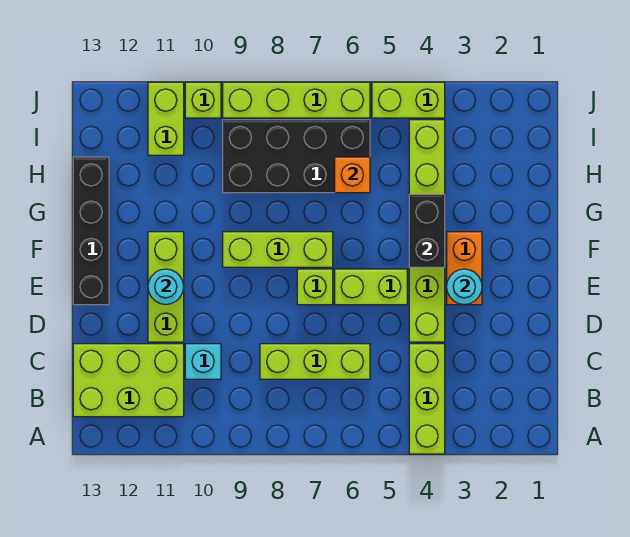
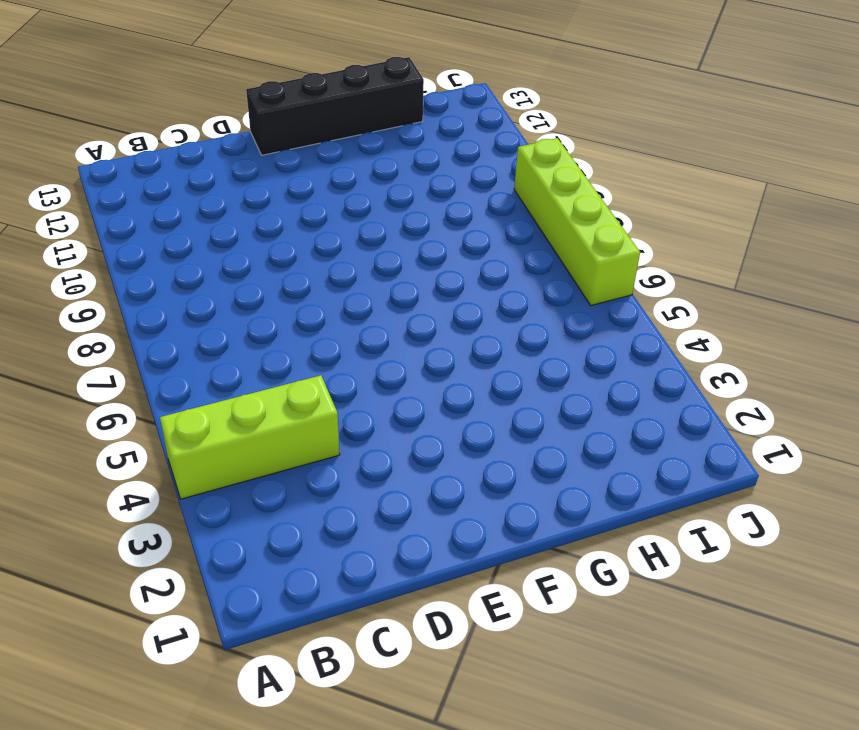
none -> lime brick B11:C13 level 1
none -> lime brick C6:C8 level 1
none -> cyan brick C10 level 1

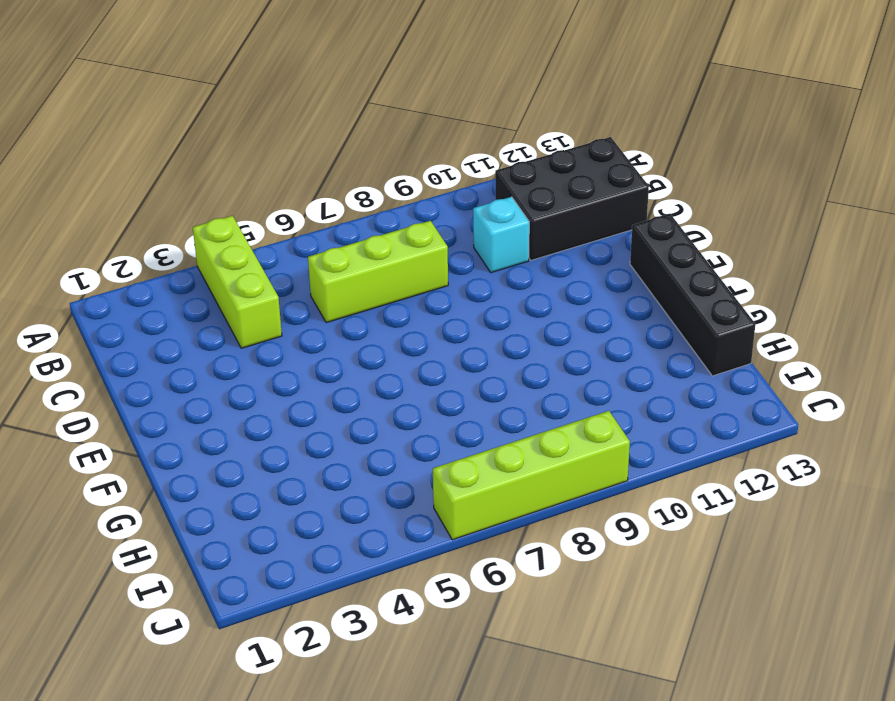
black brick B11:C13 level 1 -> lime brick B11:C13 level 1
none -> lime brick D4:I4 level 1
none -> lime brick D11:F11 level 1
none -> orange brick E3:F3 level 1

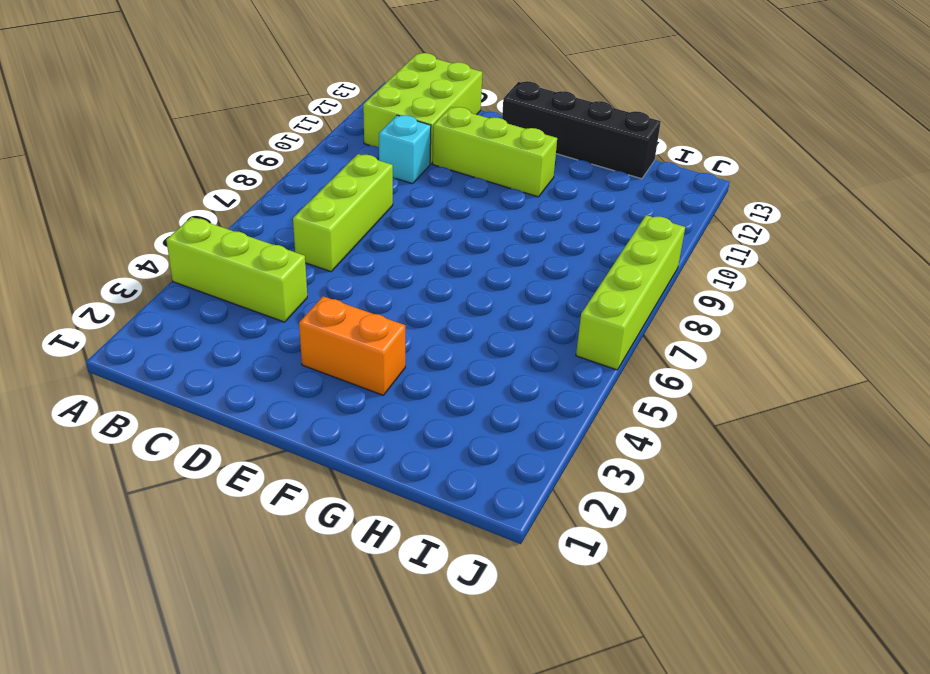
none -> lime brick D4:I4 level 1
none -> lime brick E5:E6 level 1
none -> lime brick E7 level 1

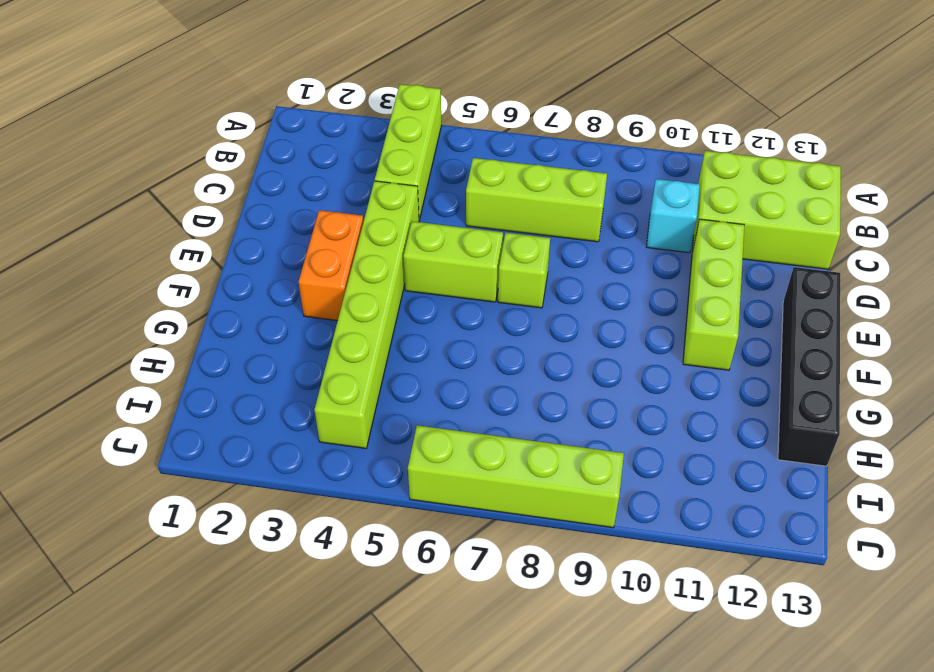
none -> lime brick F7:F9 level 1
none -> black brick H6:I9 level 1
none -> lime brick I11:J11 level 1

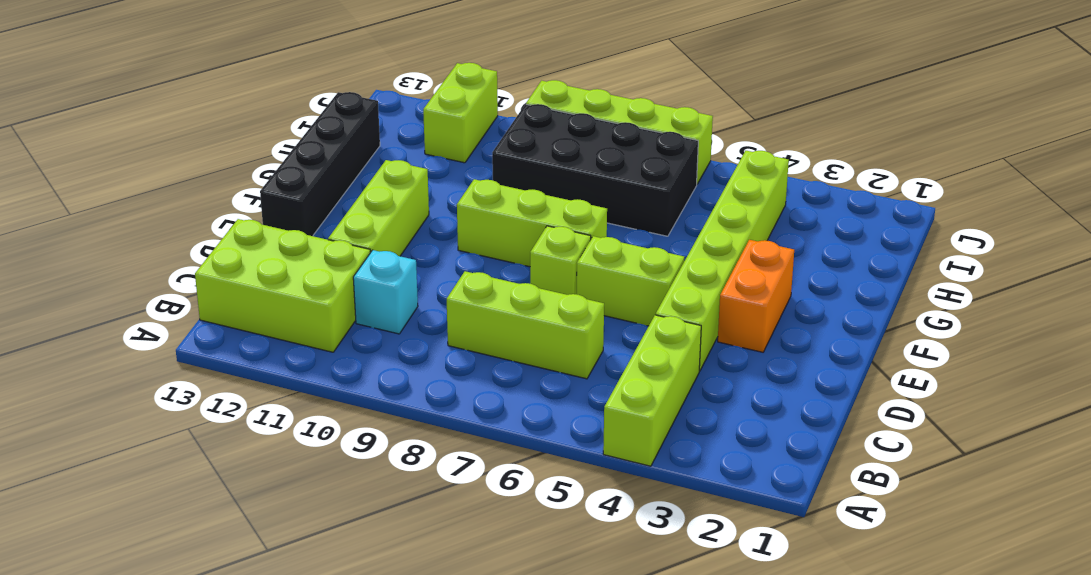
none -> lime brick J4:J5 level 1
none -> lime brick J10 level 1
none -> cyan round brick E3 level 2

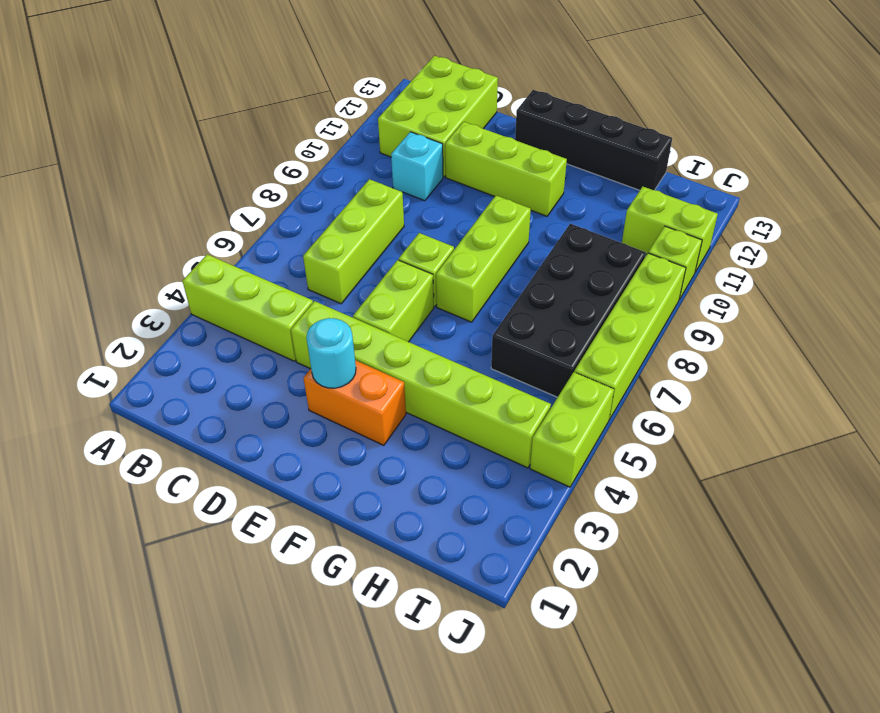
none -> cyan round brick E11 level 2
none -> black brick F4:G4 level 2
none -> orange brick H6 level 2

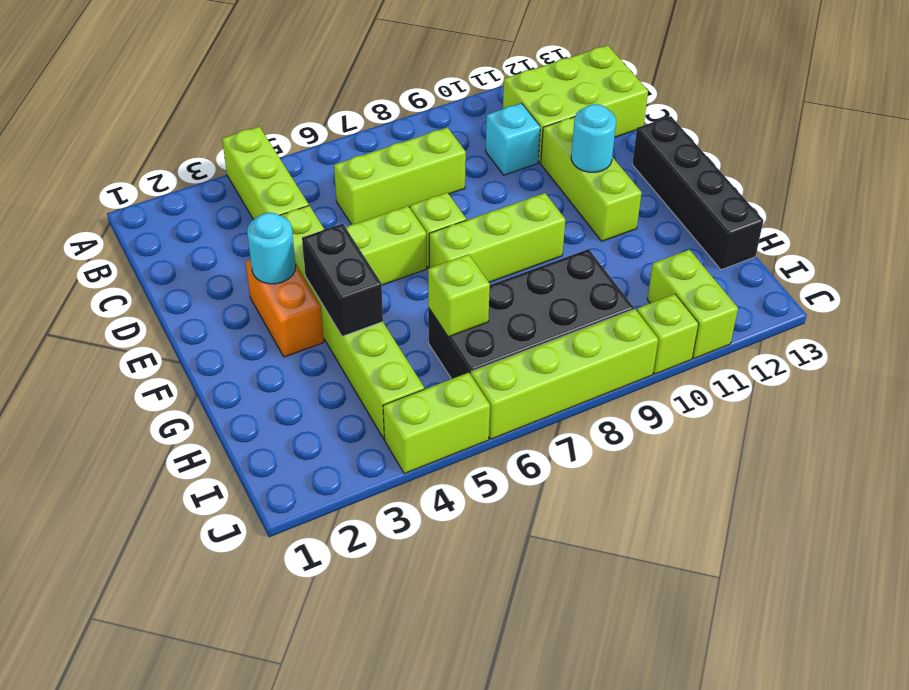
lime brick H6 level 2 -> orange brick H6 level 2

